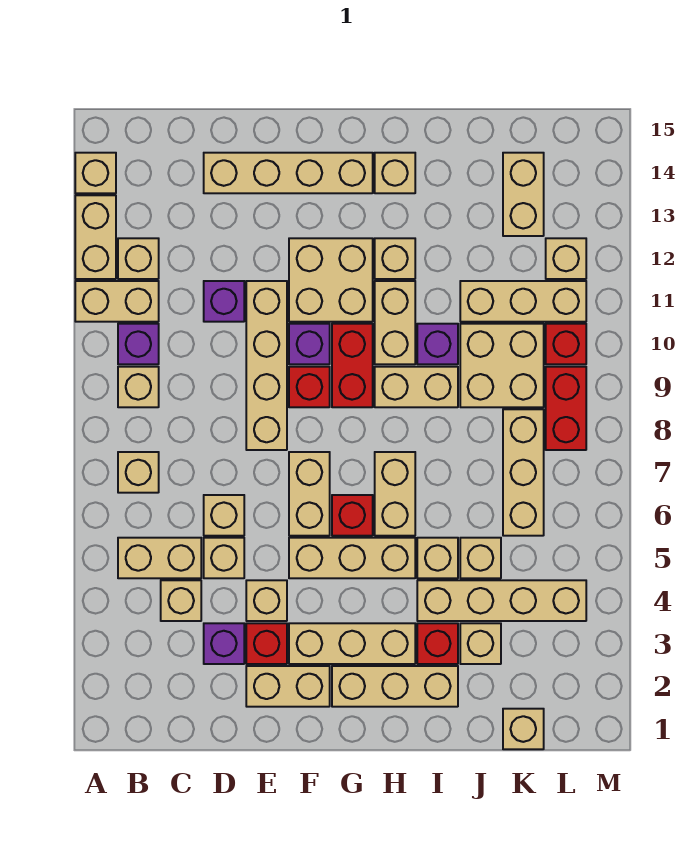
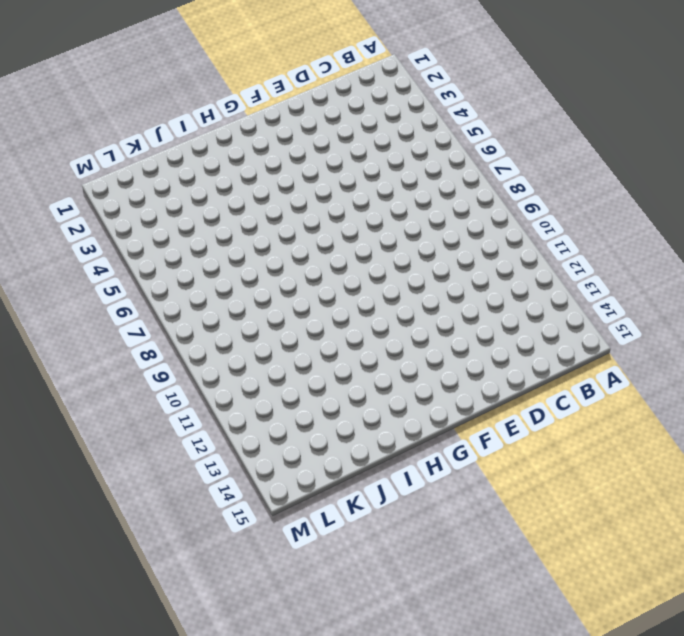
none -> tan brick A11:B11 level 1
none -> tan brick A12:A13 level 1
none -> tan brick A14 level 1
none -> tan brick B5:C5 level 1

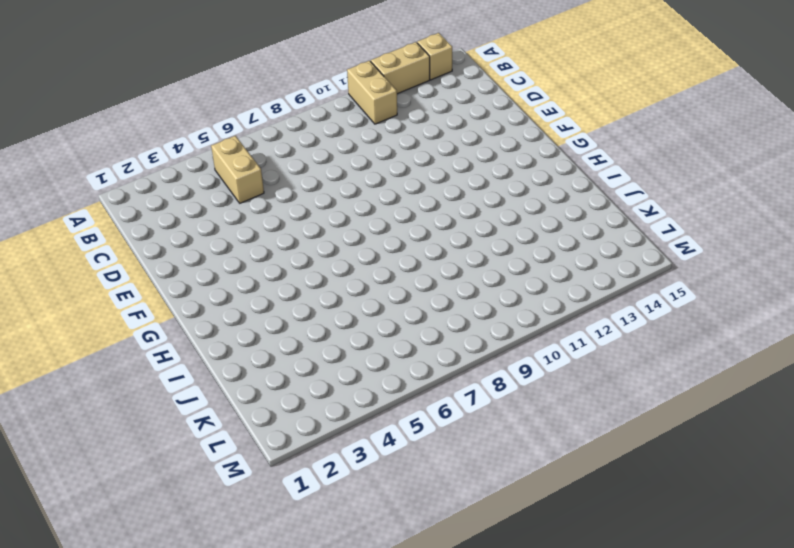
none -> tan brick B7 level 1
none -> tan brick B9 level 1
none -> purple brick B10 level 1
none -> tan brick B12 level 1

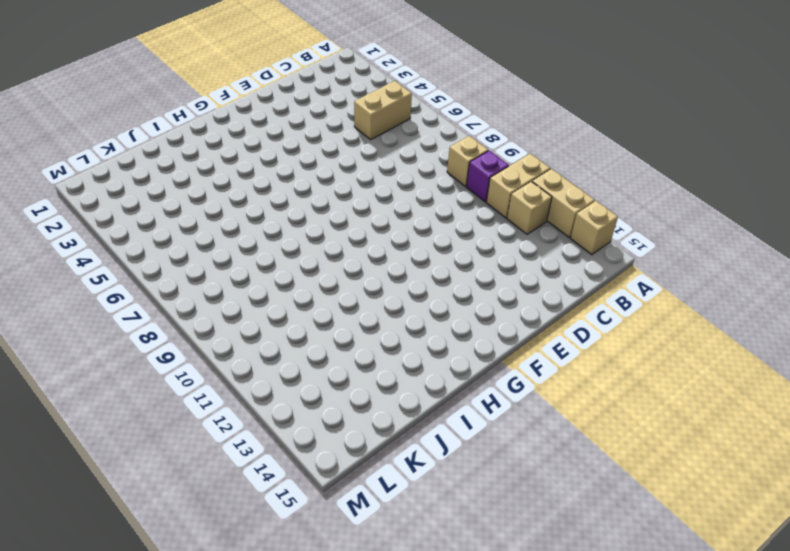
none -> tan brick B7 level 1
none -> tan brick C4 level 1
none -> purple brick D3 level 1
none -> tan brick D5 level 1

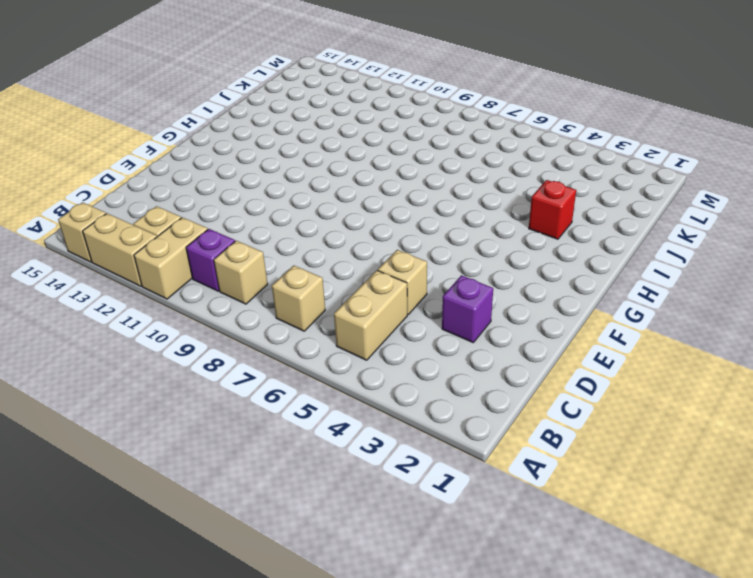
none -> tan brick C4 level 1
none -> tan brick D6 level 1
none -> purple brick D11 level 1
none -> tan brick D14:G14 level 1

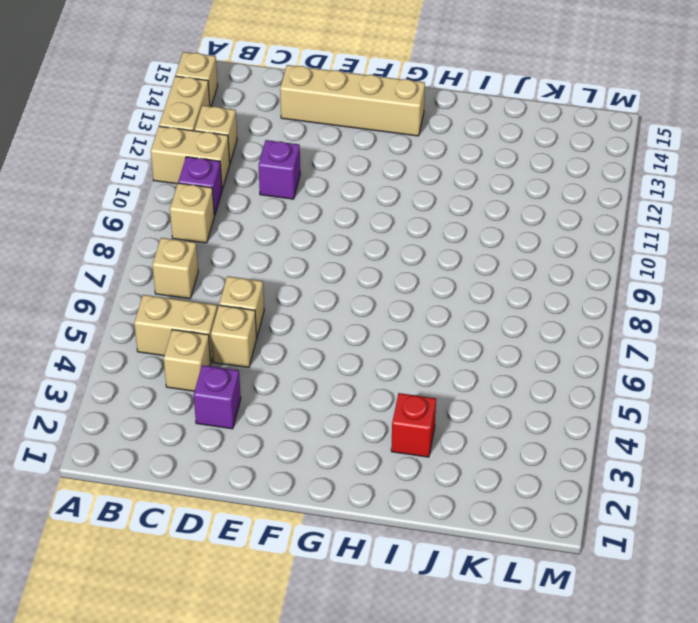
none -> tan brick E2:F2 level 1
none -> red brick E3 level 1
none -> tan brick E4 level 1
none -> tan brick E8:E11 level 1

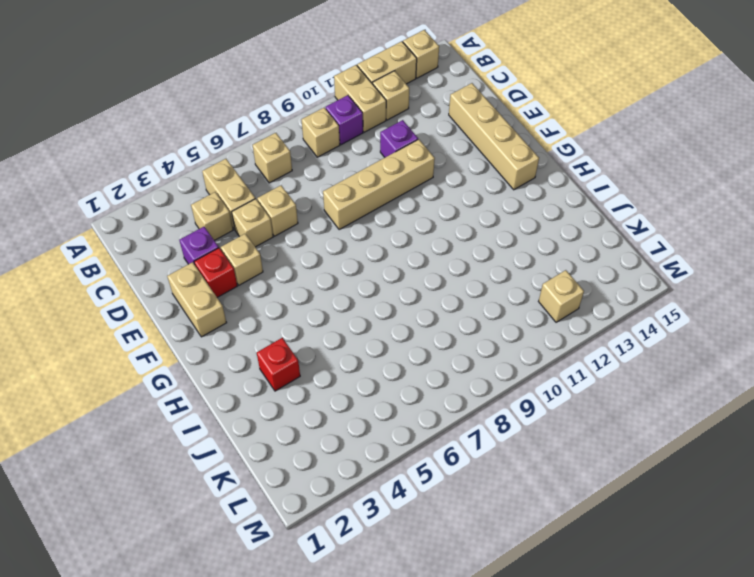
none -> tan brick F3:H3 level 1
none -> tan brick F5:H5 level 1
none -> tan brick F6:F7 level 1
none -> red brick F9 level 1

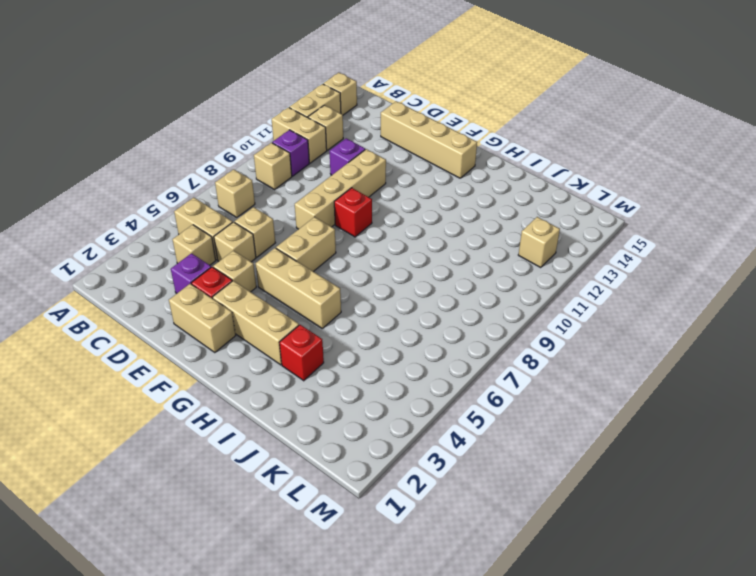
none -> purple brick F10 level 1
none -> tan brick F11:G12 level 1
none -> tan brick G2:I2 level 1
none -> red brick G6 level 1

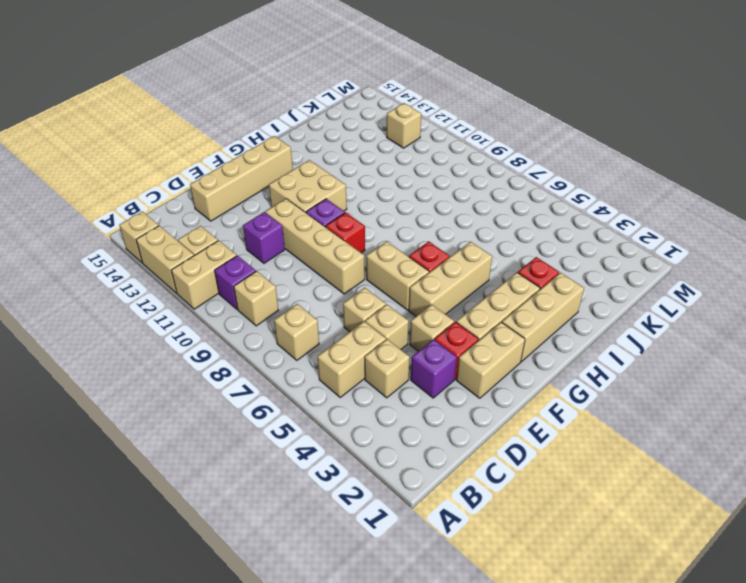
none -> red brick G9:G10 level 1
none -> tan brick H6:H7 level 1
none -> tan brick H9:I9 level 1
none -> tan brick H10:H11 level 1

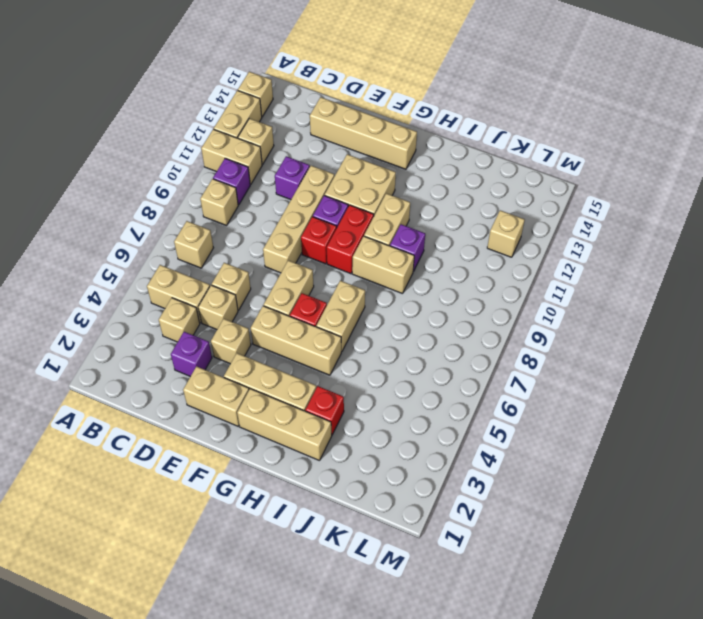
none -> red brick E3 level 1
none -> tan brick H12 level 1
none -> tan brick H14 level 1
none -> tan brick I4:L4 level 1

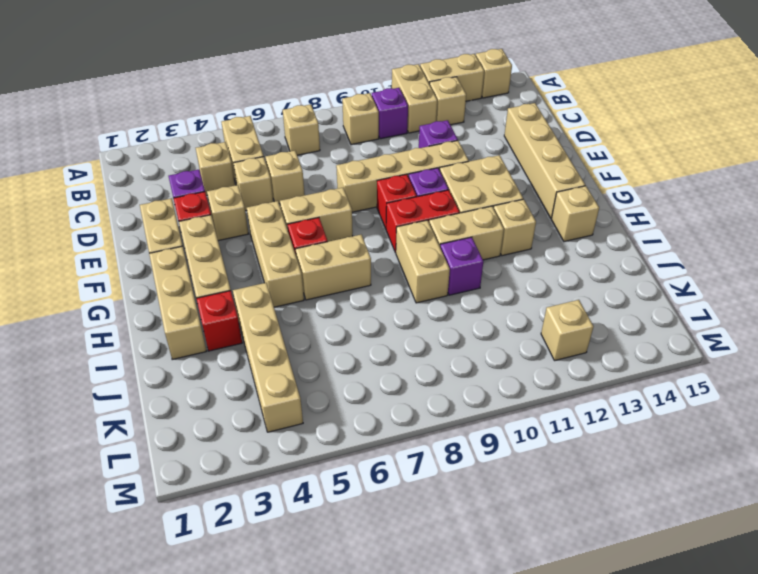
none -> tan brick I5 level 1
none -> tan brick J3 level 1
none -> tan brick J5 level 1
none -> tan brick J9:K10 level 1

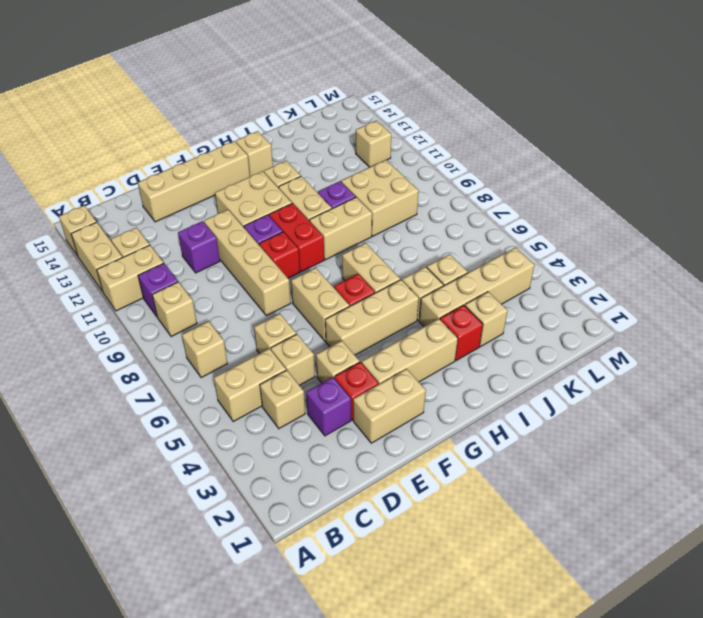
none -> tan brick G2:I2 level 1
none -> tan brick J11:L11 level 1
none -> tan brick K1 level 1
none -> tan brick K6:K8 level 1

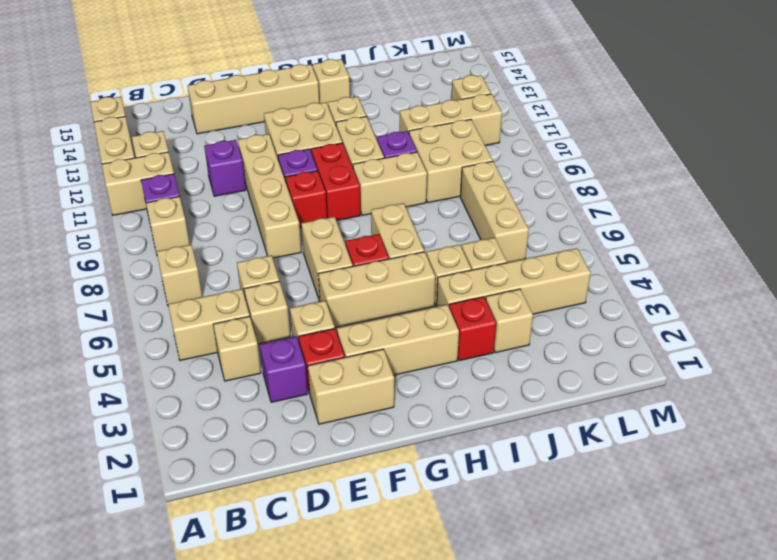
none -> tan brick G2:I2 level 1
none -> tan brick K1 level 1
none -> tan brick K13:K14 level 1
none -> red brick L8:L9 level 1

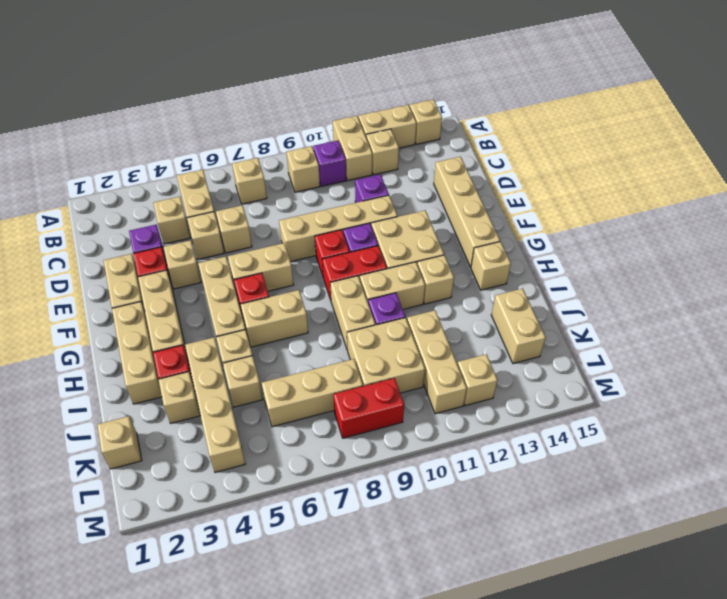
tan brick J14:K14 level 1 -> tan brick K13:K14 level 1
none -> red brick L10 level 1

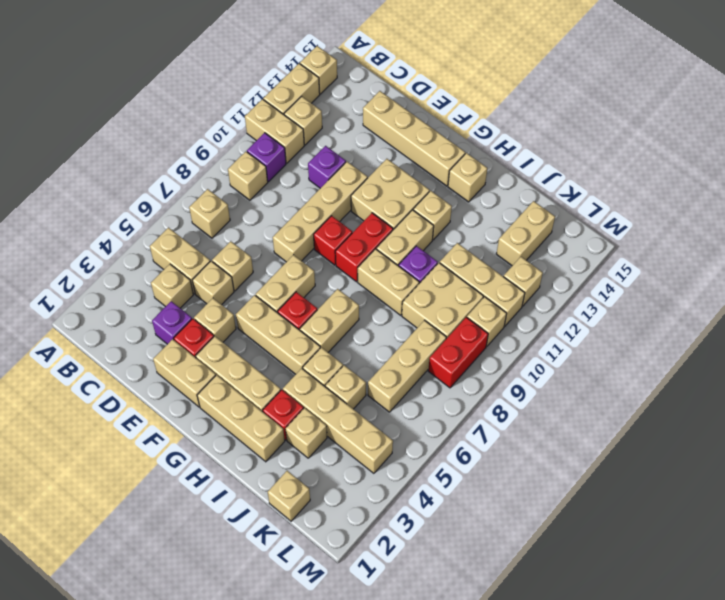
tan brick L10 level 1 -> red brick L10 level 1
none -> purple brick F10 level 1

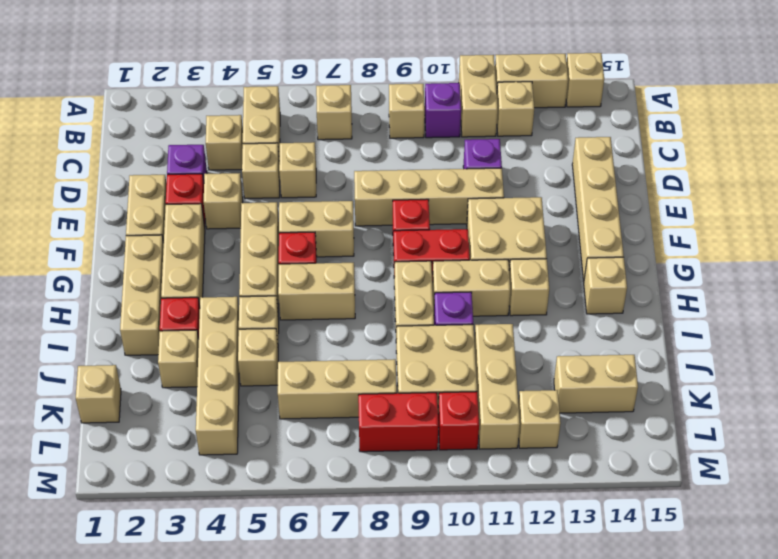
none -> purple brick F10 level 1

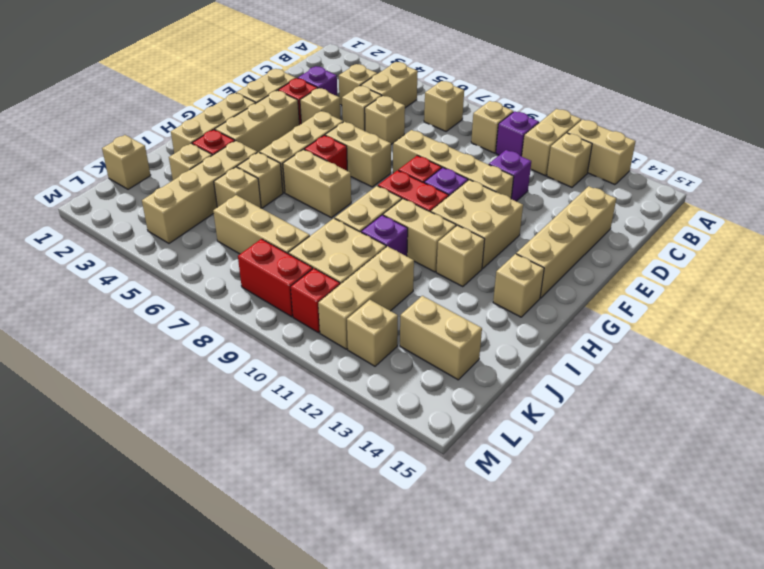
none -> tan brick A14 level 1

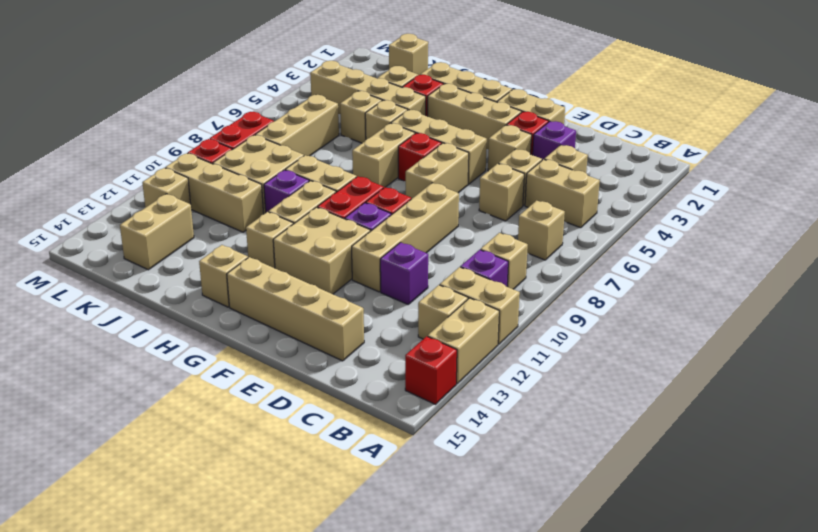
red brick A14 level 1 -> tan brick A14 level 1

